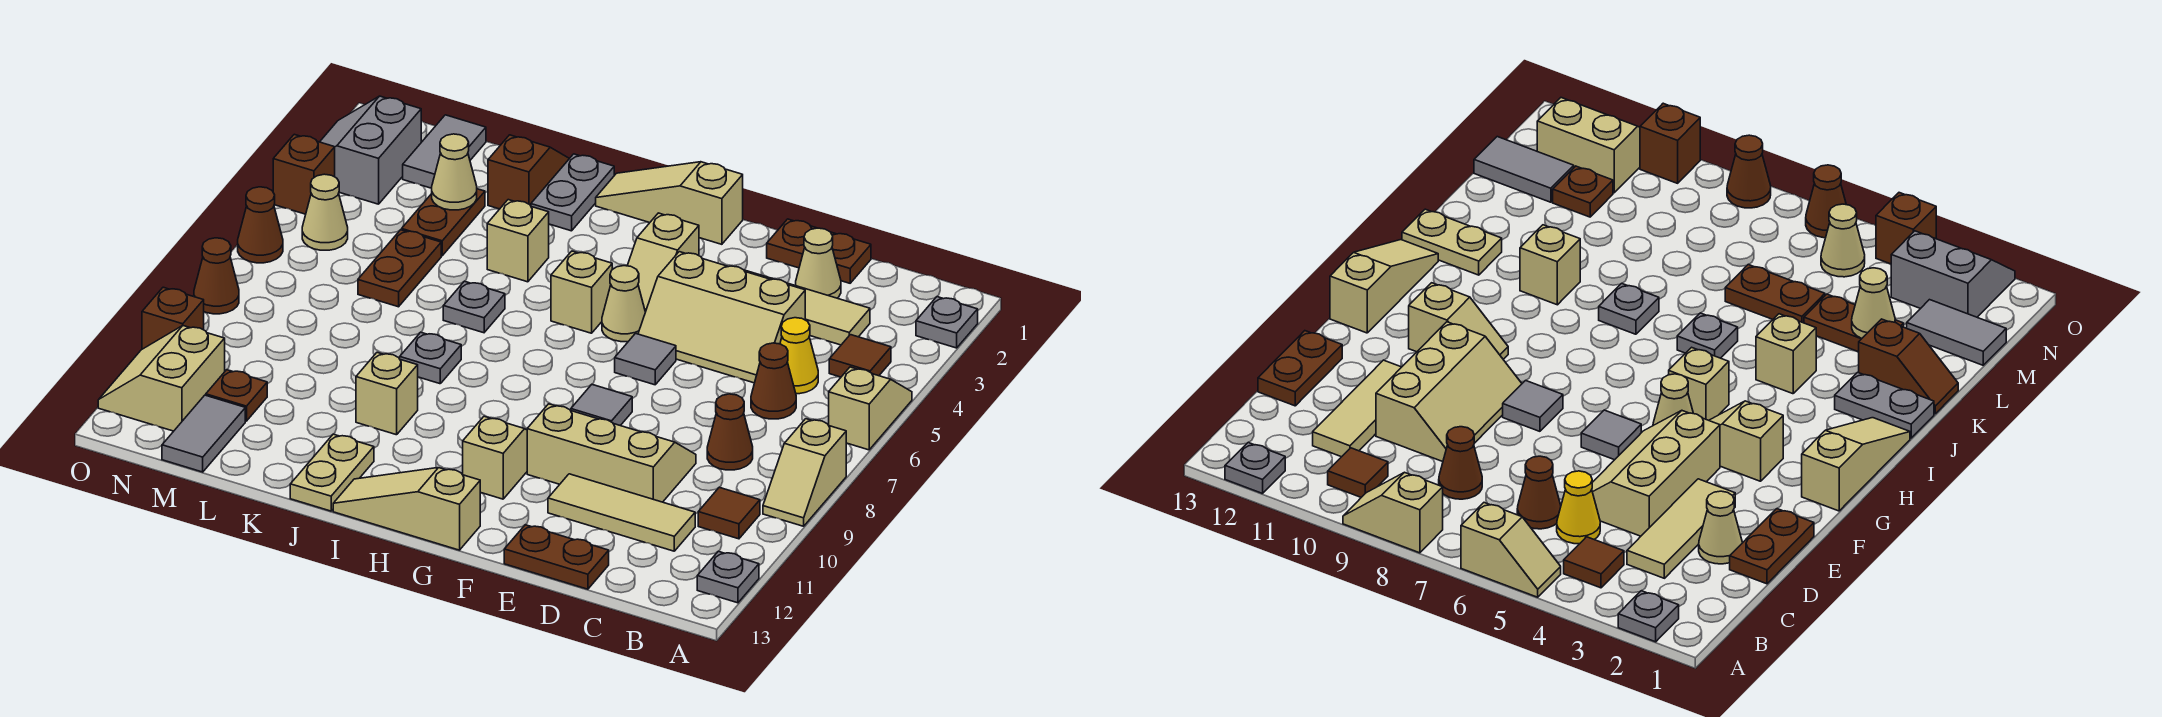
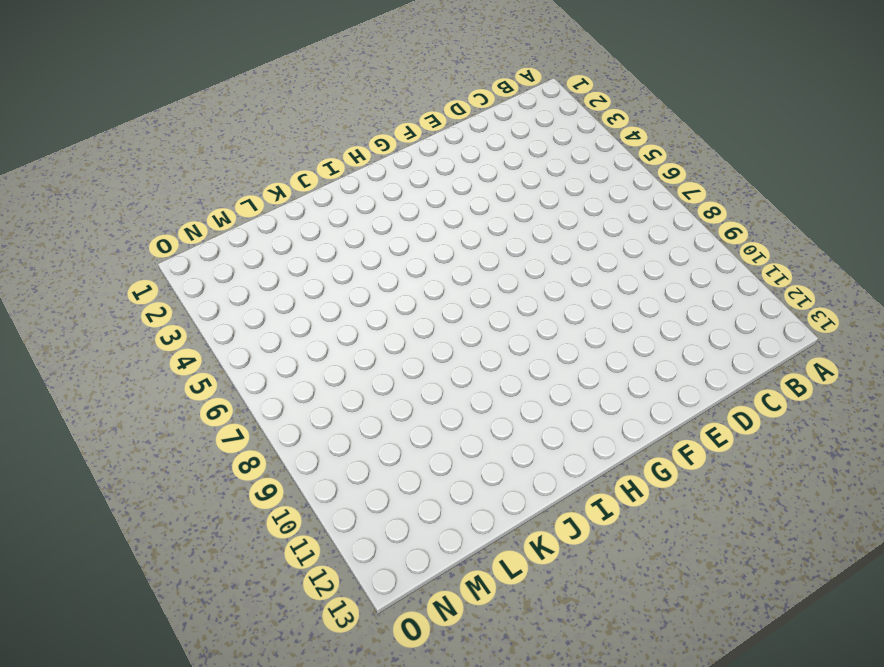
none -> grey plate A2 level 1
none -> tan slope A5:A6 level 1 top 6
none -> tan slope A8:A9 level 1 top 8
none -> grey plate A12 level 1

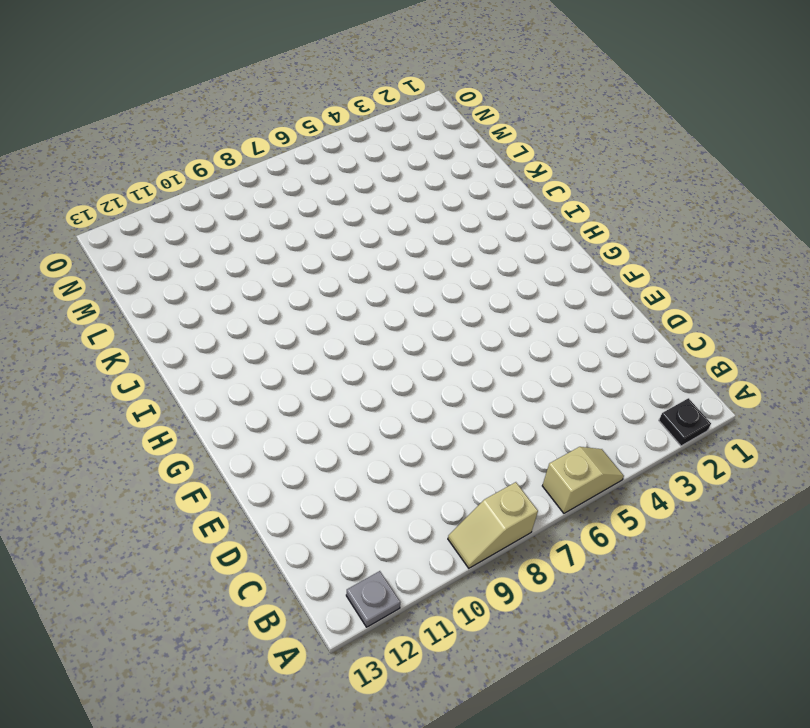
black plate A2 level 1 -> grey plate A2 level 1
none -> brown tile B4 level 1
none -> brown tile B10 level 1
none -> tan tile C3:E3 level 1
none -> yellow cone C5 level 1

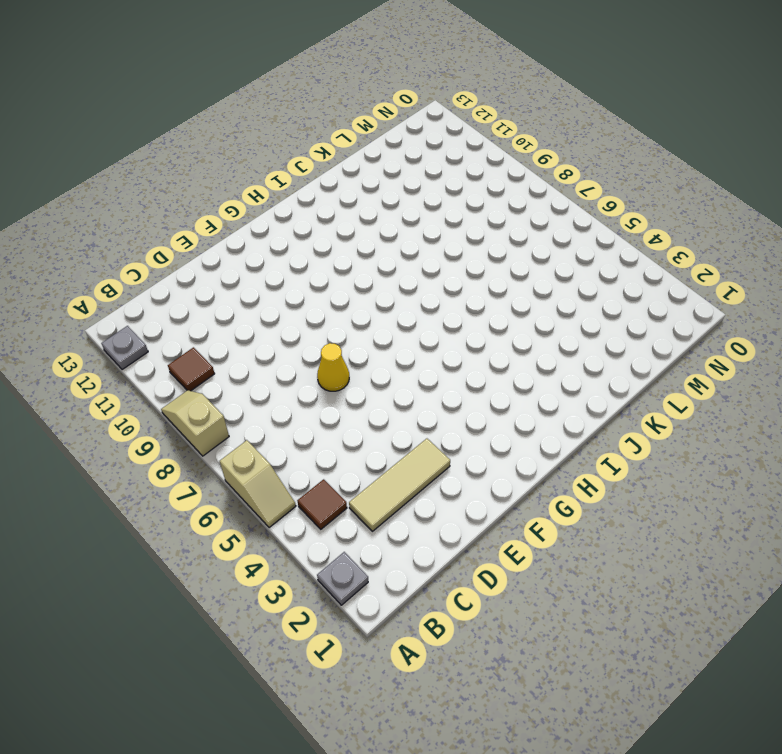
yellow cone E7 level 1 -> yellow cone C5 level 1
none -> brown cone C6 level 1
none -> brown cone C8 level 1
none -> tan tile C11:E11 level 1
none -> brown plate D1:E1 level 1

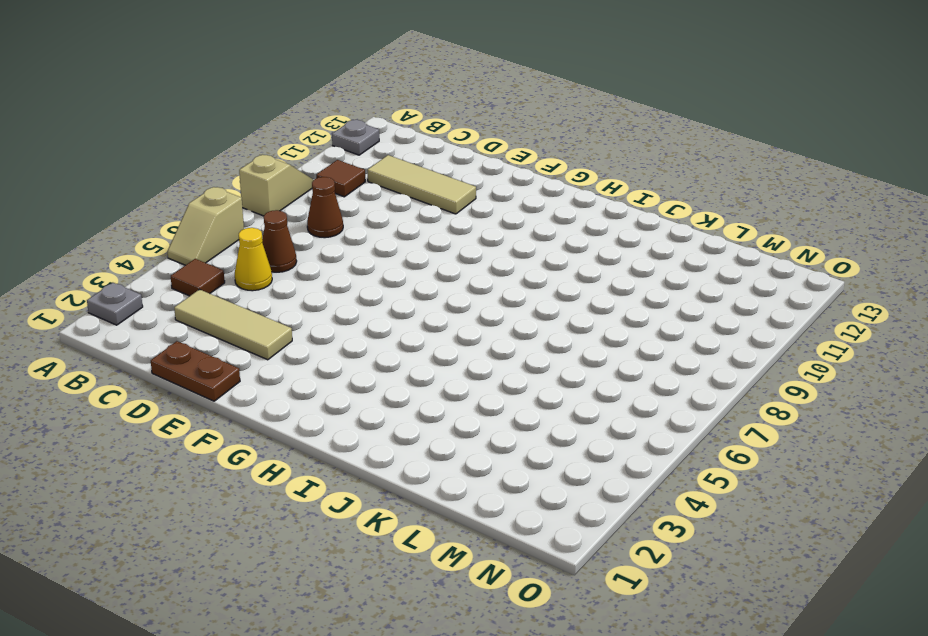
none -> tan cone D2 level 1
none -> tan slope D4:F5 level 1 top 4
none -> tan slope D9:F10 level 1 top 10
none -> brown plate D13:E13 level 1

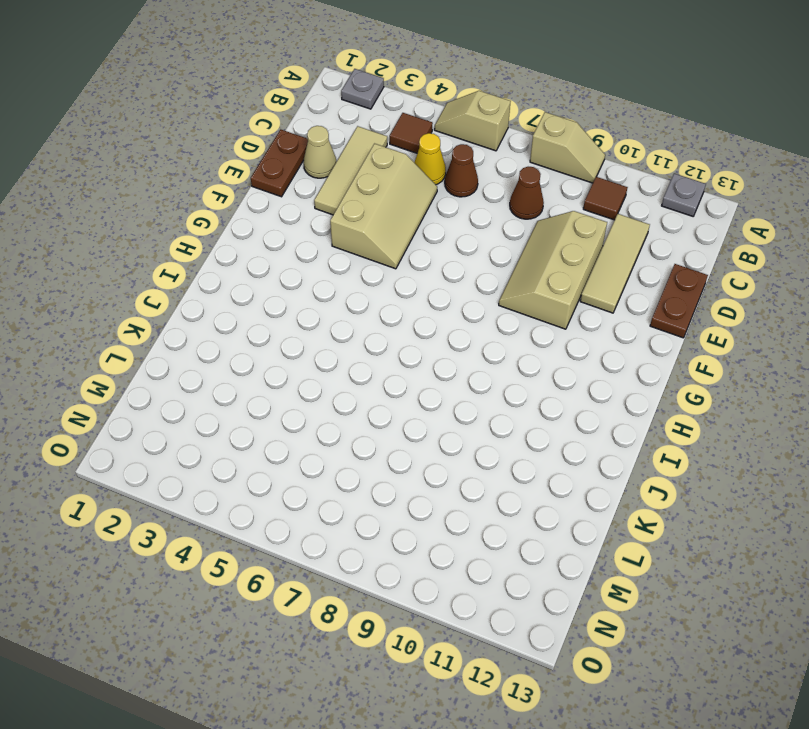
none -> grey tile F6 level 1
none -> grey tile F8 level 1
none -> tan slope G1:I1 level 1 top G
none -> tan slope G3:G4 level 1 top 3

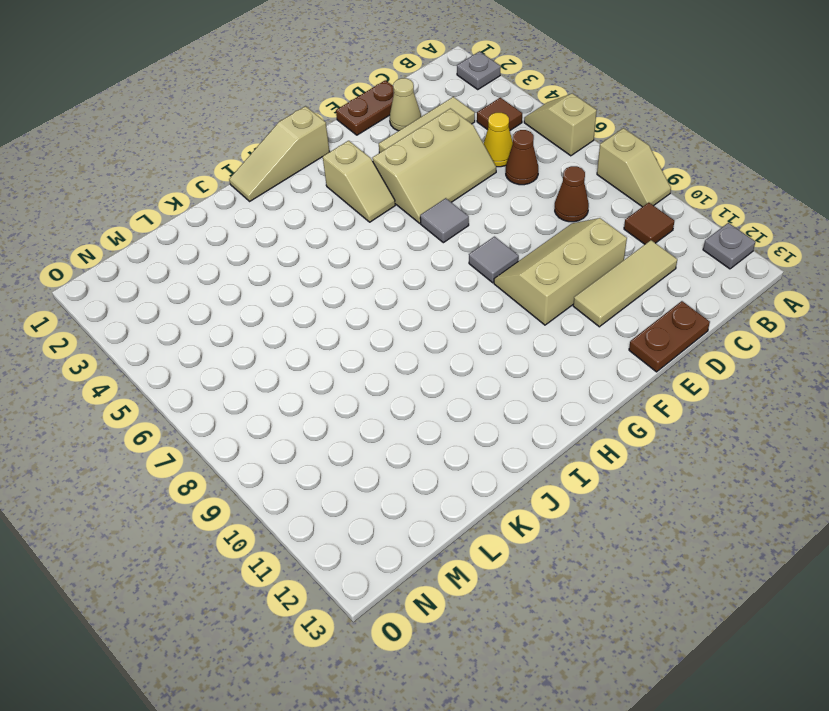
none -> tan cone G5 level 1
none -> tan slope G10:G11 level 1 top 11
none -> tan slope G13:I13 level 1 top G
none -> tan brick H5 level 1

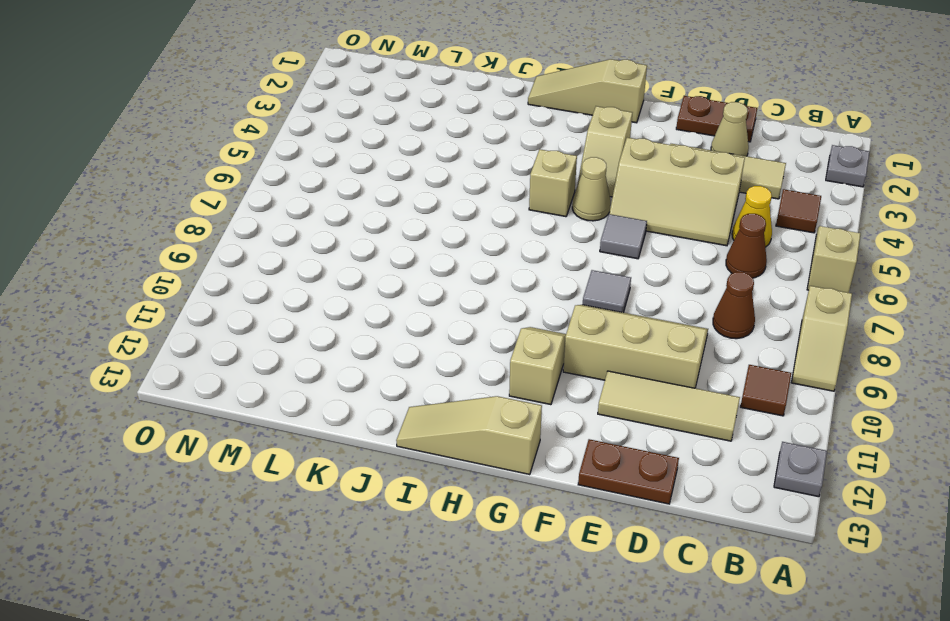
none -> grey plate J1:J2 level 1
none -> tan brick J4 level 1
none -> grey plate J6 level 1
none -> grey plate J8 level 1

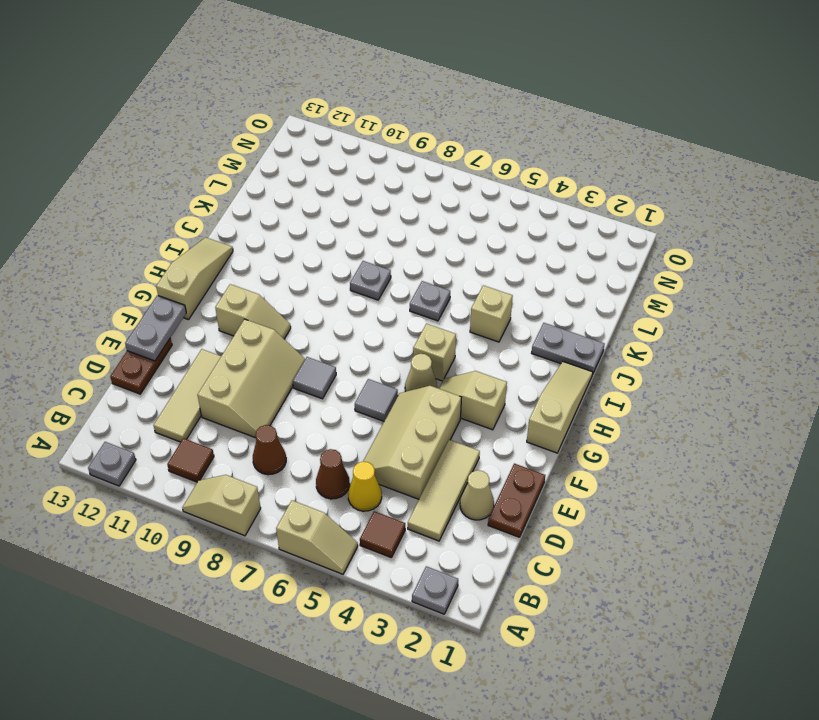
grey plate E13:F13 level 2 -> none
none -> tan brick J10 level 1
none -> tan plate J12:J13 level 1
none -> brown slope K1:K2 level 1 top 2
none -> brown plate L3:L4 level 1

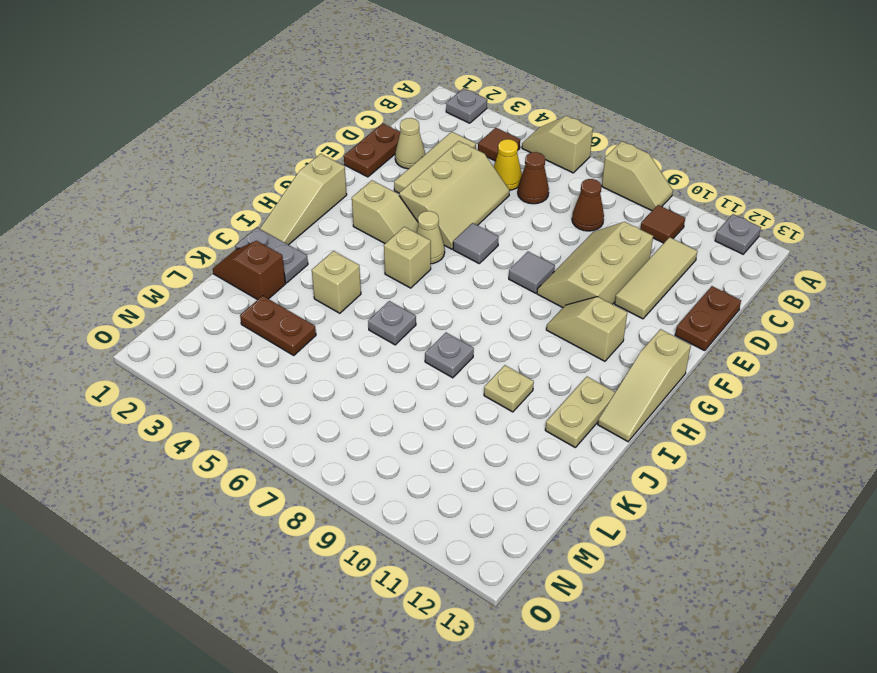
tan plate I12:J12 level 1 -> tan plate J12:J13 level 1
tan plate J10 level 1 -> tan brick J10 level 1
none -> brown plate L5:L6 level 1
none -> grey tile M1:M2 level 1
none -> brown plate M11 level 1
none -> grey tile M12:M13 level 1

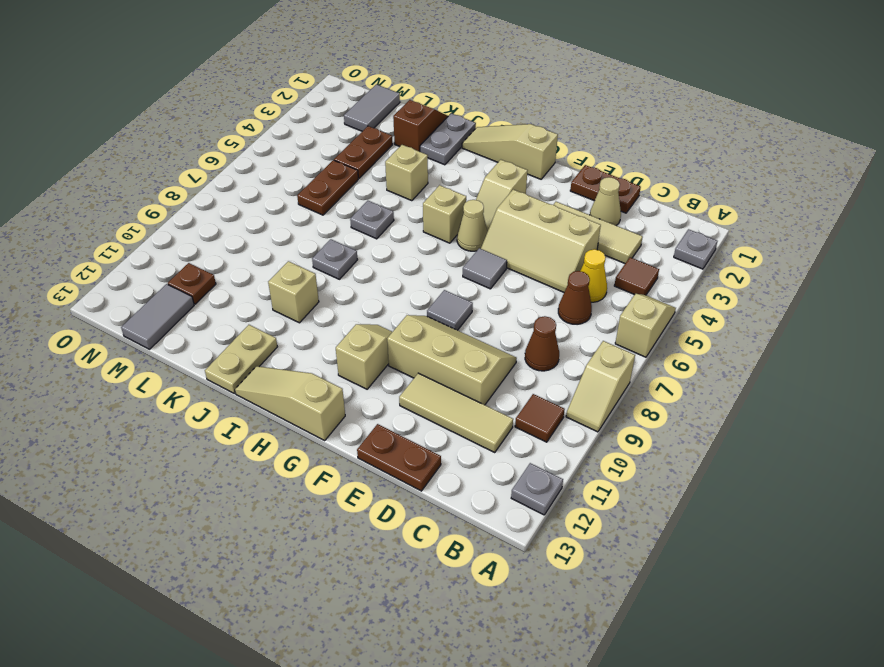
none -> grey slope N2:O3 level 1 top N
none -> tan cone N5 level 1
none -> tan slope N11:O12 level 1 top N
none -> brown brick O4 level 1

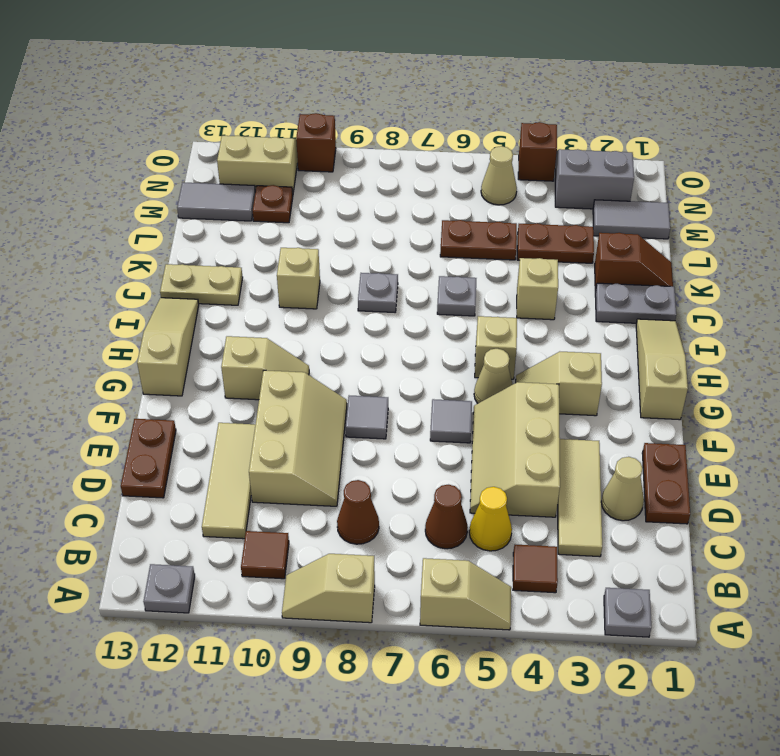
none -> brown cone O6 level 1
none -> brown cone O8 level 1
none -> tan cone L3 level 2

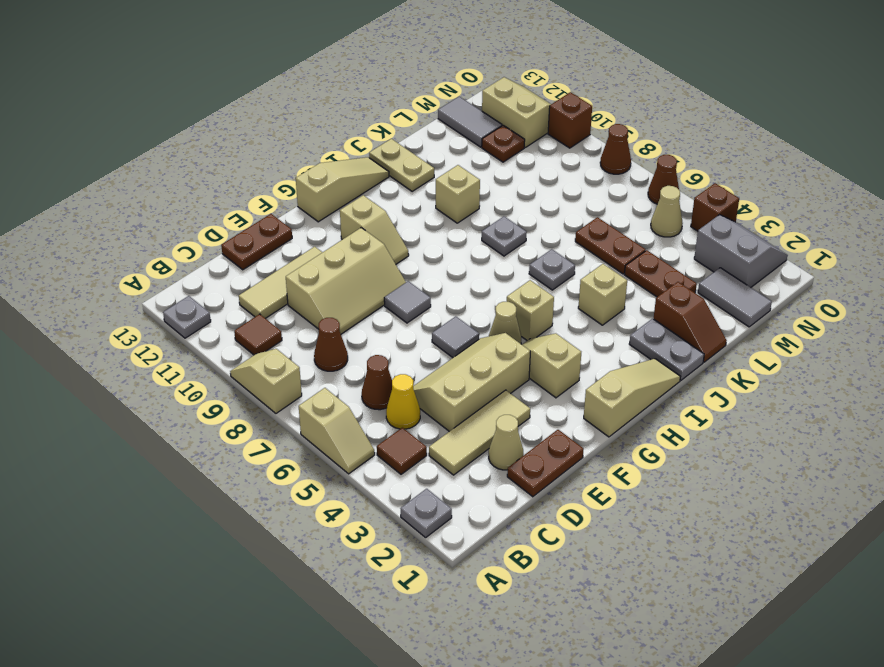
none -> tan cone L3 level 2

